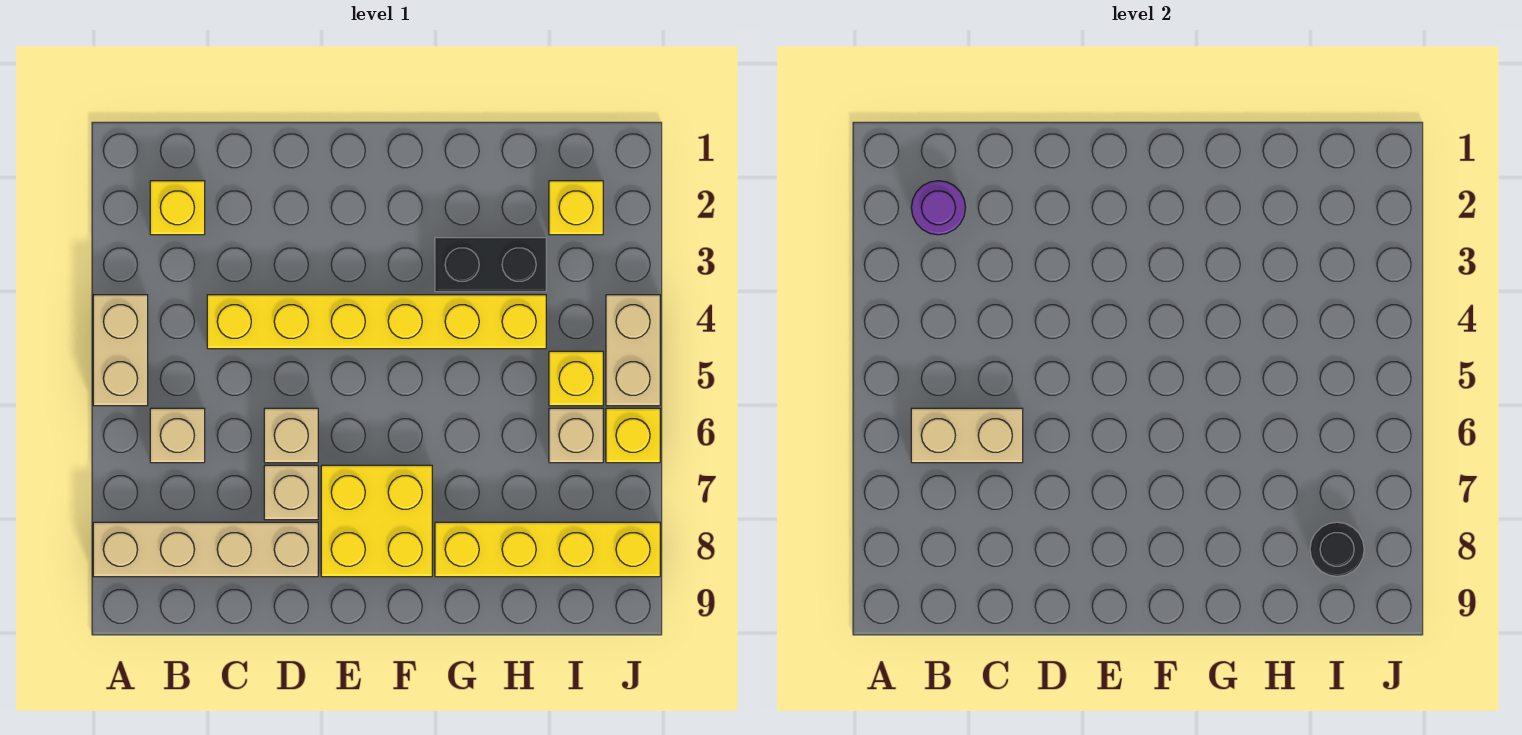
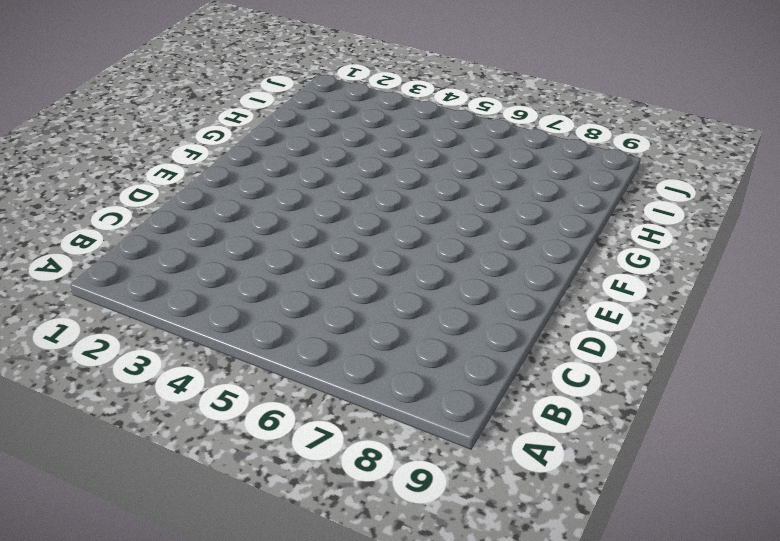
none -> tan brick A4:A5 level 1
none -> tan brick A8:D8 level 1
none -> yellow brick B2 level 1

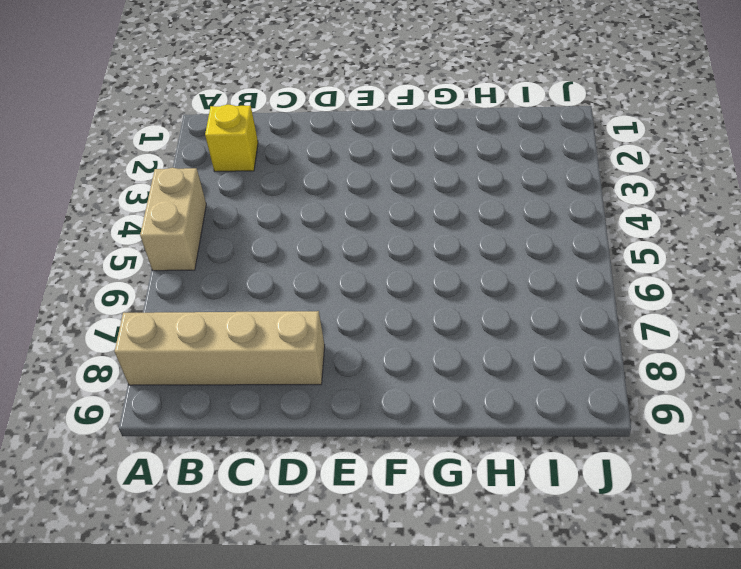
none -> tan brick B6 level 1
none -> yellow brick C4:H4 level 1
none -> tan brick D6 level 1

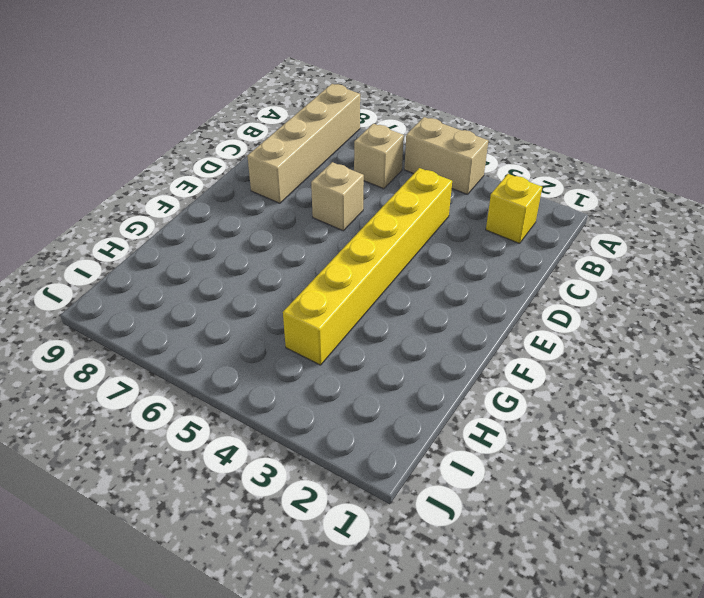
none -> tan brick D7 level 1
none -> yellow brick E7:F8 level 1
none -> black brick G3:H3 level 1

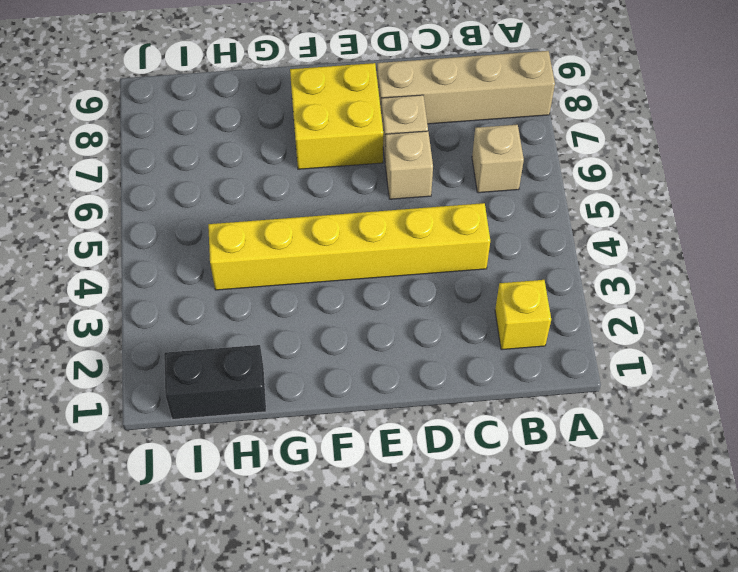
black brick H1:I1 level 1 -> black brick G3:H3 level 1
none -> tan brick A4:A5 level 1
none -> yellow brick G8:J8 level 1
none -> yellow brick I2 level 1

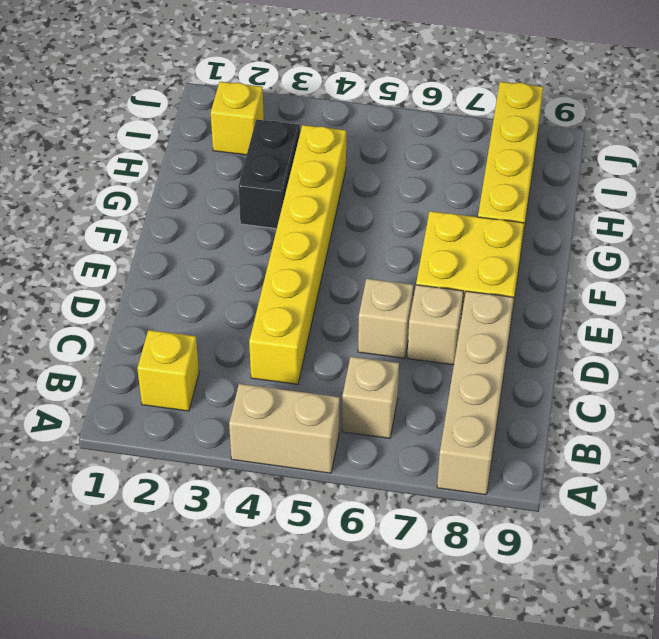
none -> yellow brick I5 level 1
none -> tan brick I6 level 1
none -> tan brick J4:J5 level 1

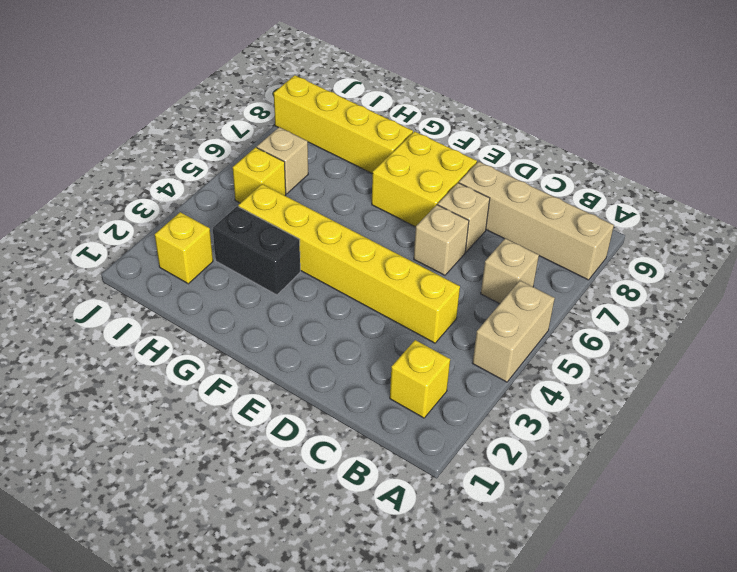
none -> tan brick J4:J5 level 1
none -> yellow brick J6 level 1
none -> purple round brick B2 level 2

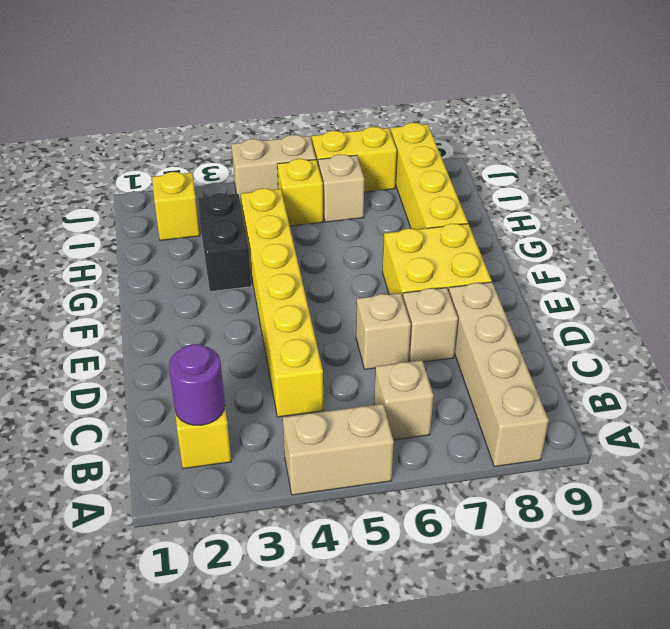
yellow brick J6:J7 level 1 -> yellow brick J6 level 1
none -> tan brick B6:C6 level 2
none -> black round brick I8 level 2

